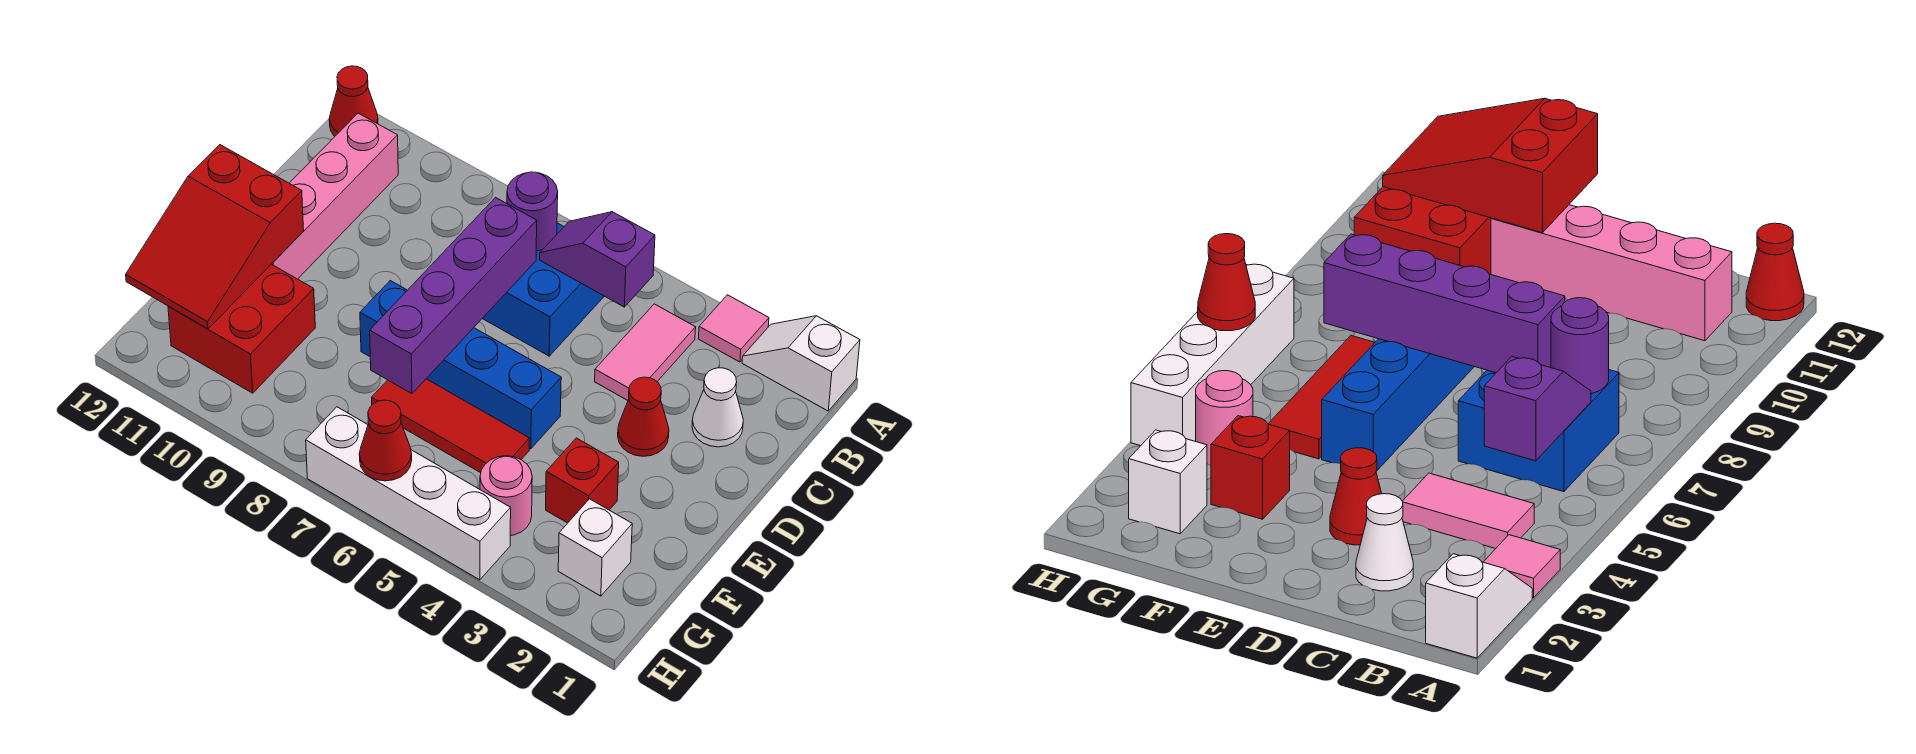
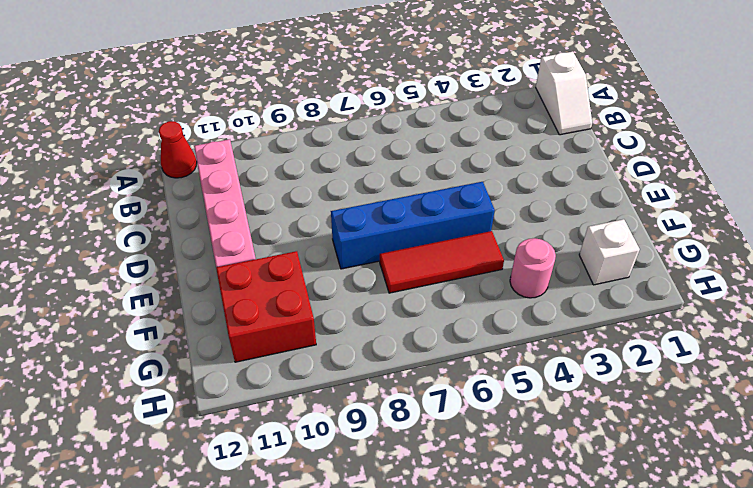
white slope A1:B1 level 1 top A -> white slope A1:A2 level 1 top 1
none -> pink tile A3 level 1
none -> pink tile B4:C4 level 1
none -> blue brick B6:C7 level 1

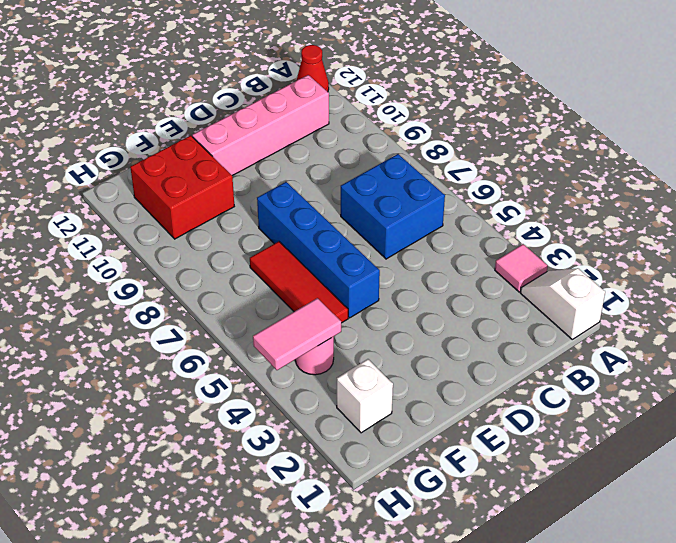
pink tile G4:H4 level 2 -> pink tile B4:C4 level 1
none -> white cone C2 level 1
none -> red cone D3 level 1
none -> red brick F3 level 1

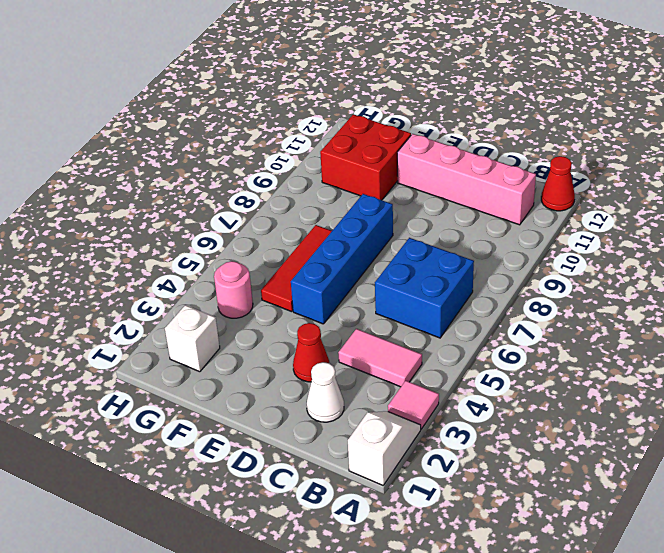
none -> red brick F3 level 1
none -> white brick H4:H7 level 1
none -> purple slope B5:B6 level 2 top 5

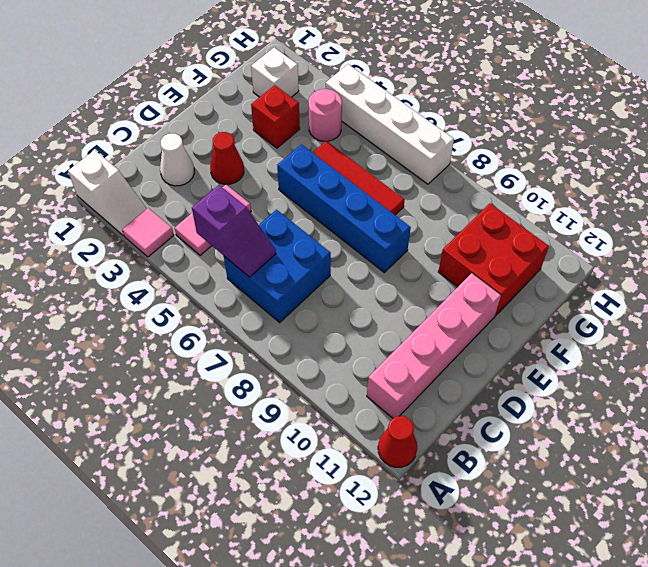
none -> purple round brick B7 level 2
none -> purple brick C7:F7 level 2
none -> red slope E11:G12 level 2 top E

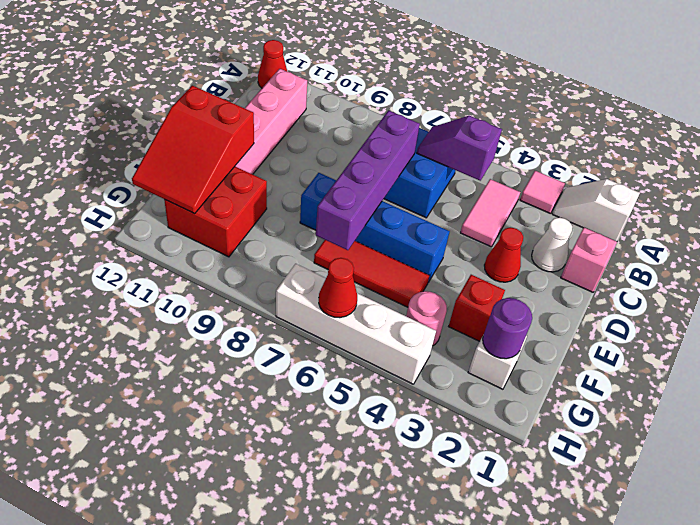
pink brick C1 level 1 -> none
purple round brick G2 level 2 -> purple round brick B7 level 2

